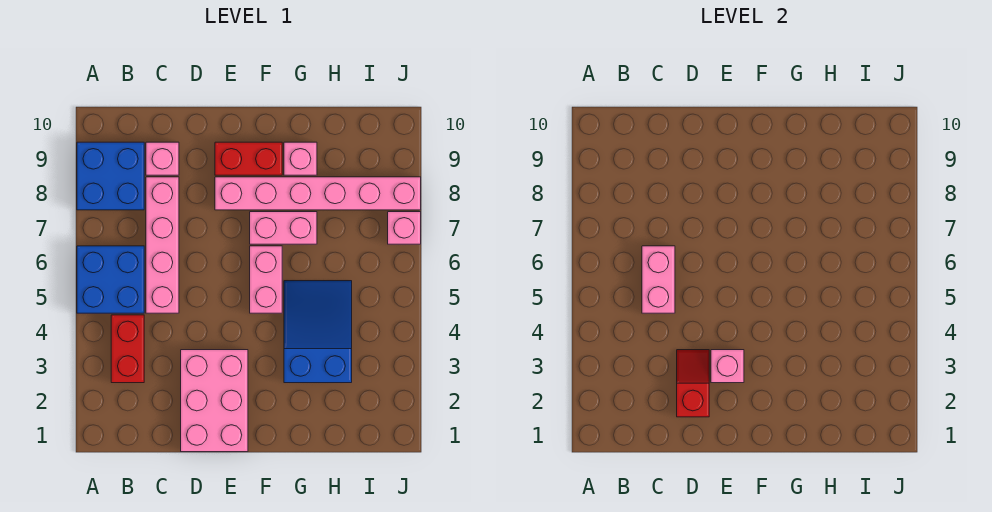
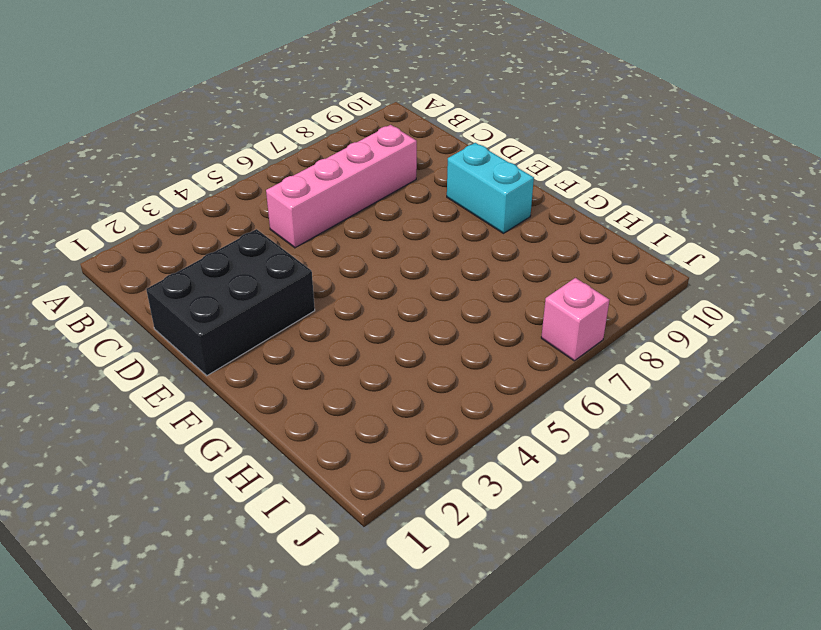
black brick D1:E3 level 1 -> pink brick D1:E3 level 1
cyan brick E9:F9 level 1 -> red brick E9:F9 level 1
none -> blue brick A5:B6 level 1
none -> blue brick A8:B9 level 1
none -> red brick B3:B4 level 1

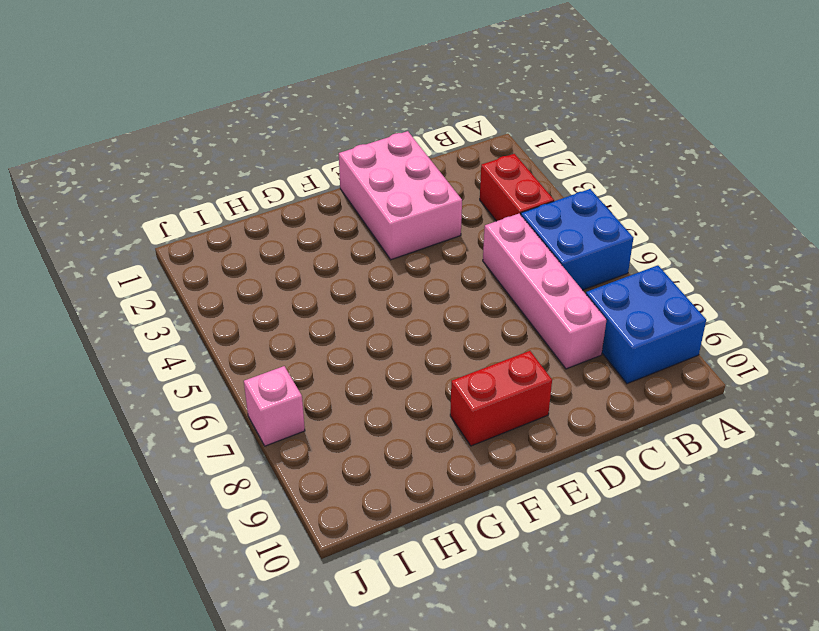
none -> pink brick C9 level 1
none -> pink brick E8:J8 level 1
none -> pink brick F5:F6 level 1

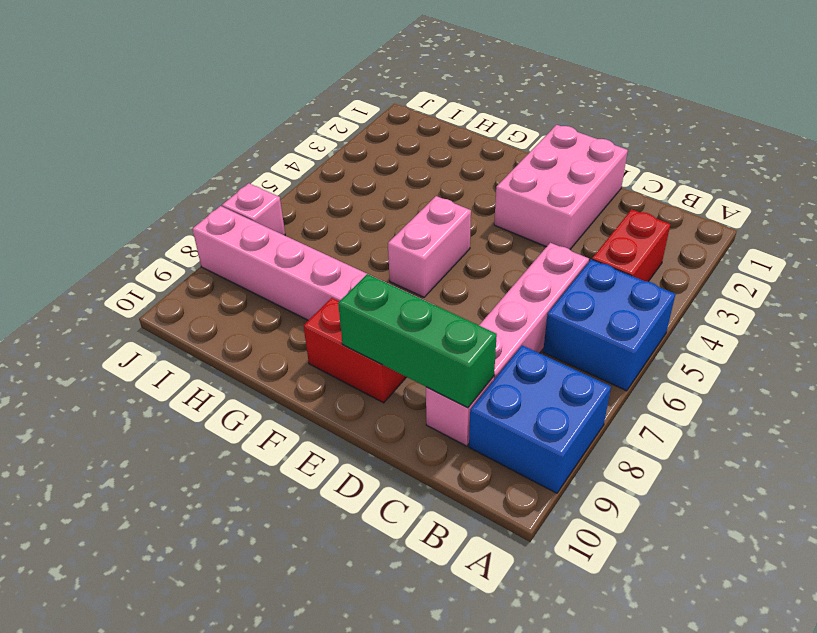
green brick C9:E9 level 2 -> none
none -> pink brick F7:G7 level 1
none -> blue slope G3:H5 level 1 top 3
none -> pink brick G9 level 1

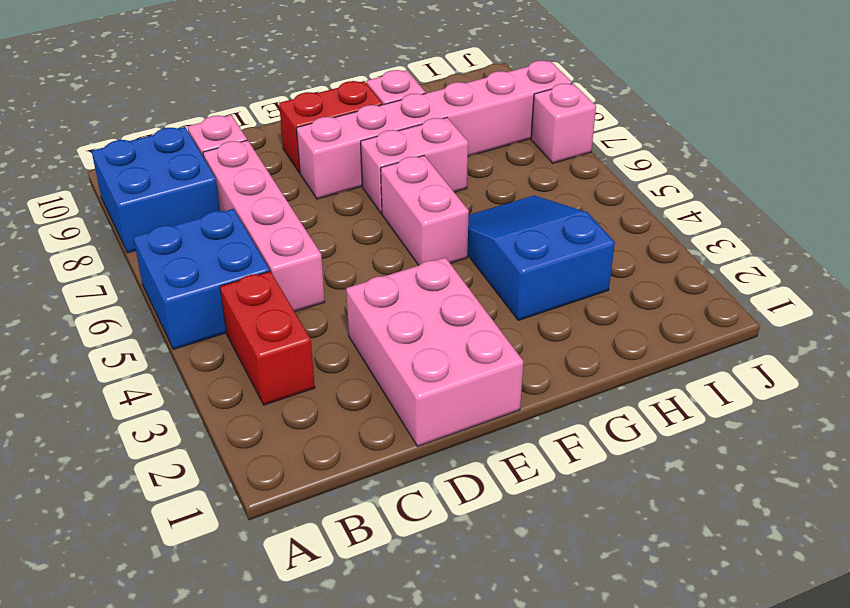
none -> pink brick C5:C6 level 2
none -> red slope D2:D3 level 2 top 2
none -> pink brick E3 level 2

